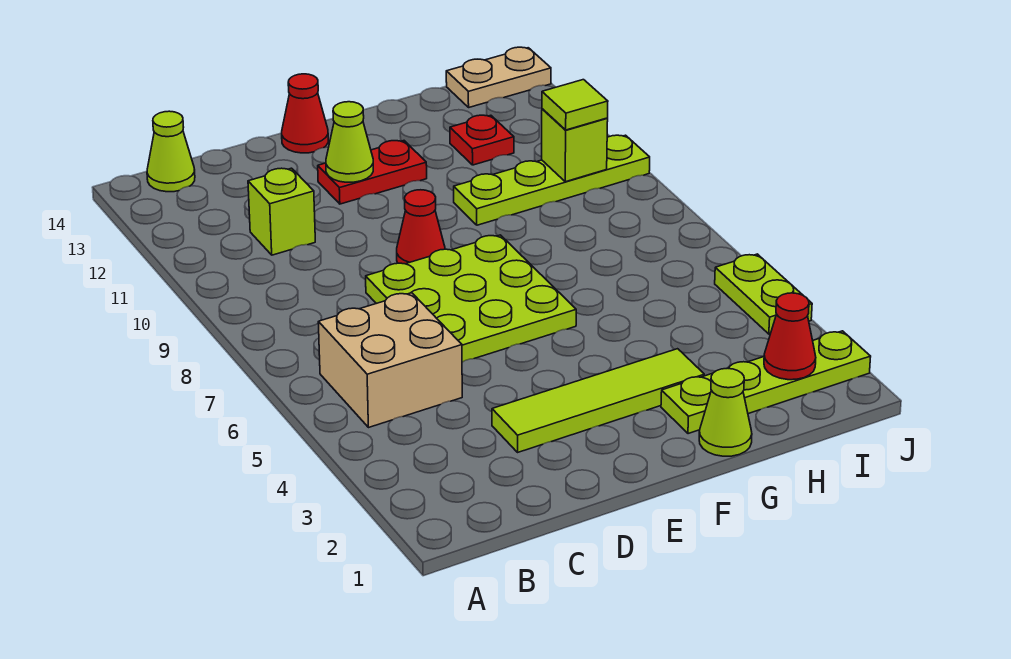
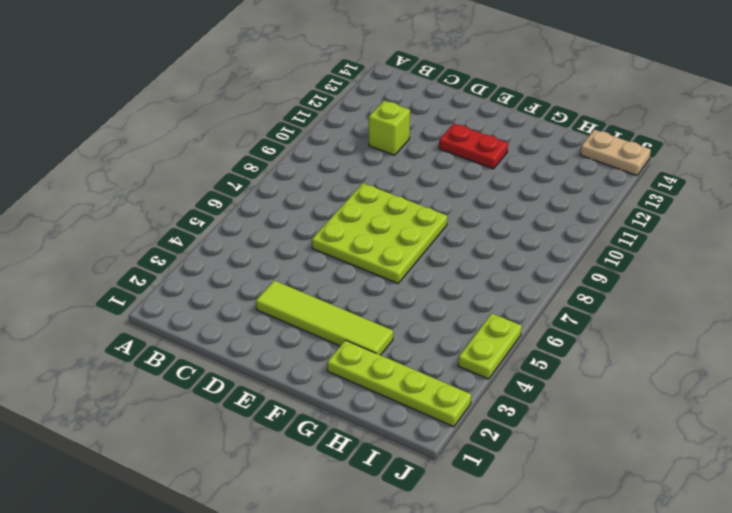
none -> tan brick B5:C6 level 1
none -> lime cone B14 level 1
none -> red cone E9 level 1

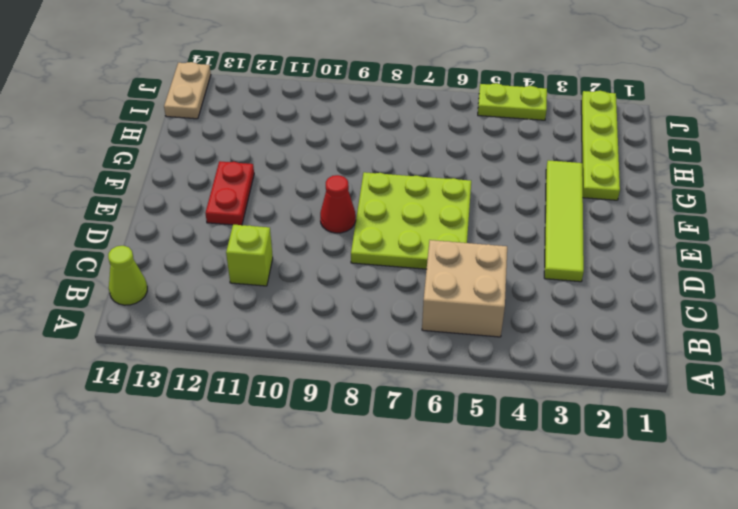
none -> red cone E14 level 1
none -> lime cone G1 level 1
none -> lime plate G10:J10 level 1

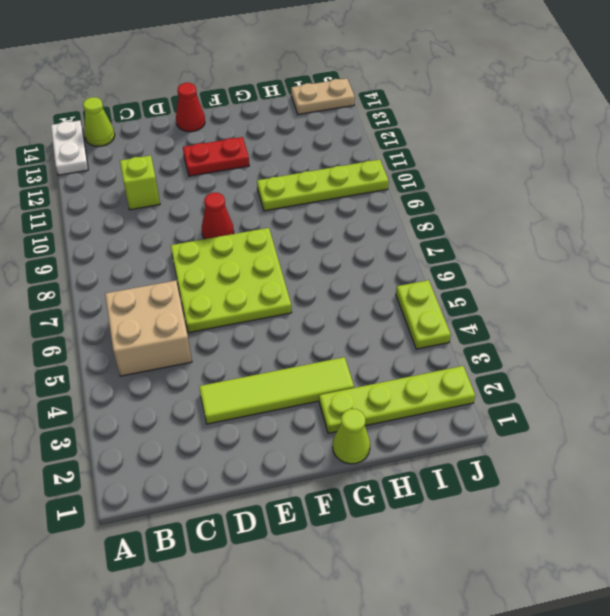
white plate A13:A14 level 1 -> none
none -> red plate H12 level 1
none -> lime cone E12 level 2
none -> red cone I2 level 2

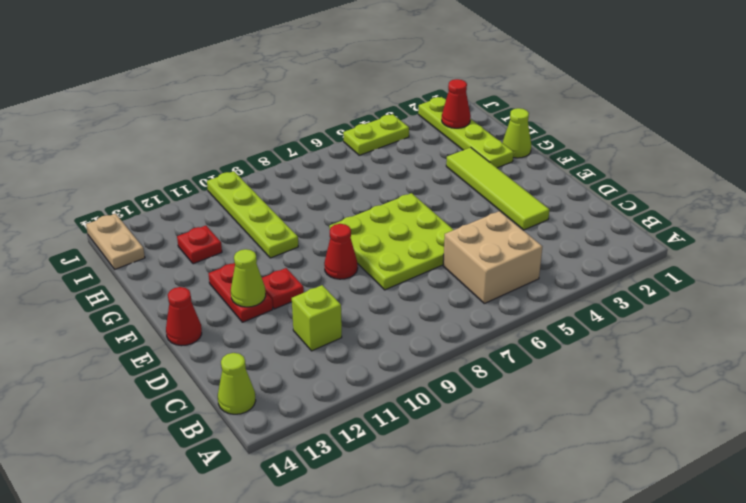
red plate E11 level 1 -> none
none -> lime brick I10 level 2
none -> lime tile I10 level 3

